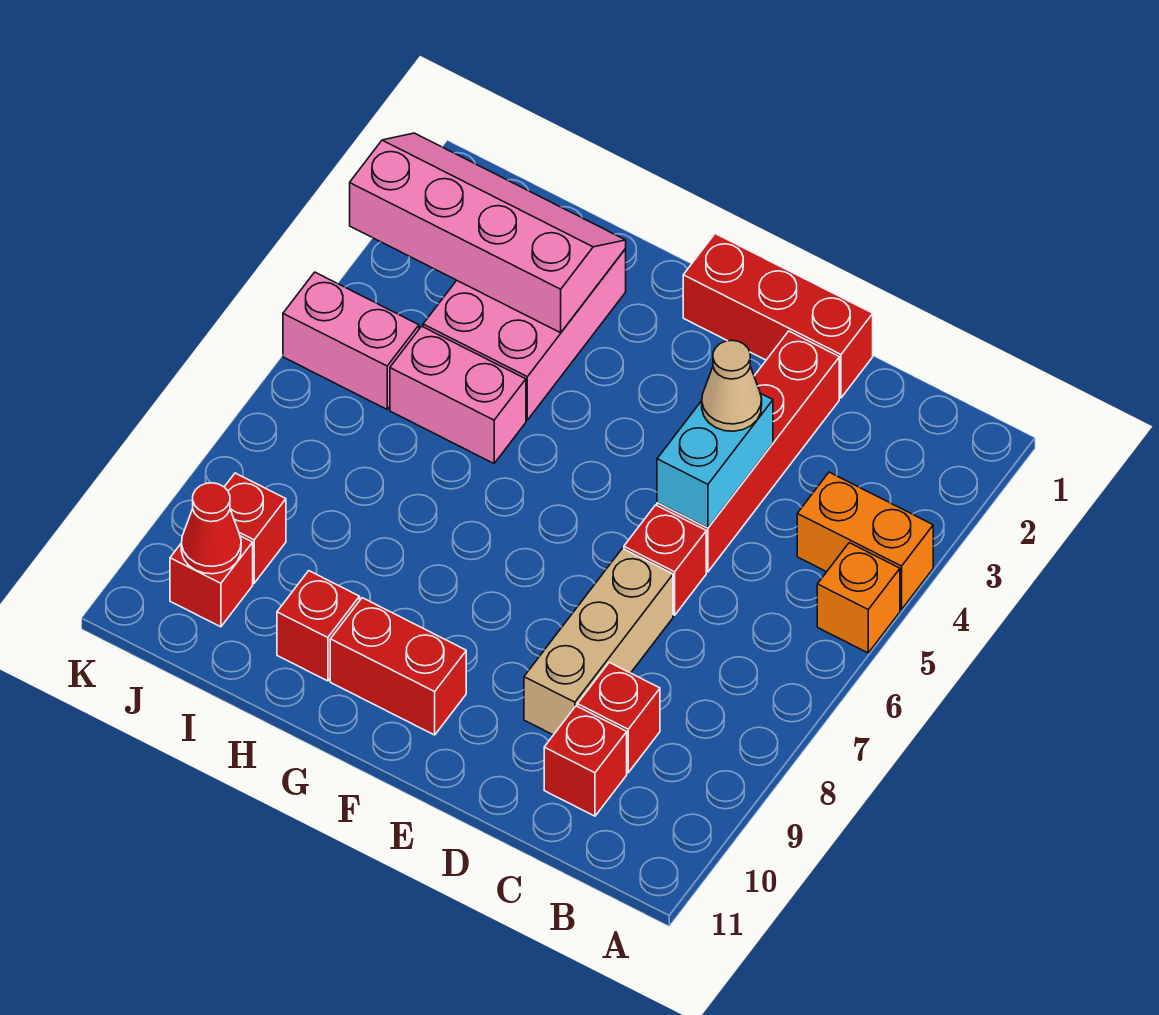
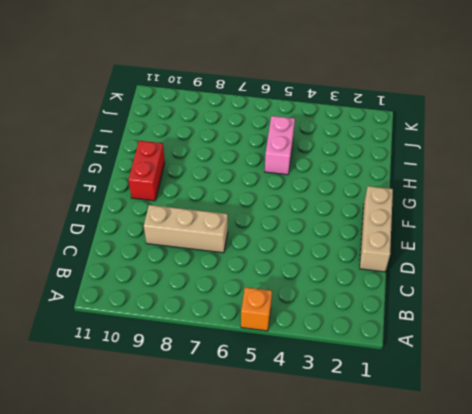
tan brick D1:F1 level 1 -> red brick D1:F1 level 1
none -> orange brick A4:B4 level 1
none -> red brick C9 level 1
none -> red brick C10 level 1

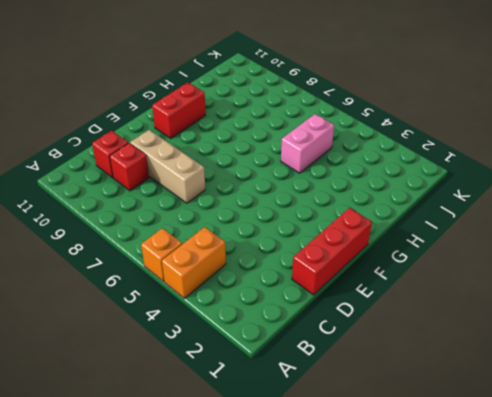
none -> red brick D2:D5 level 1
none -> red brick D6 level 1
none -> pink brick H2:I4 level 1

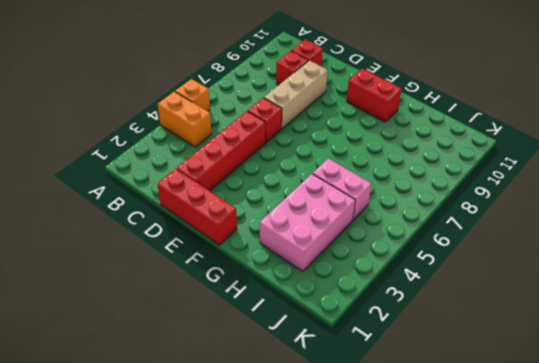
none -> red brick H10 level 1
none -> pink brick J5:K5 level 1
none -> red brick J9 level 1

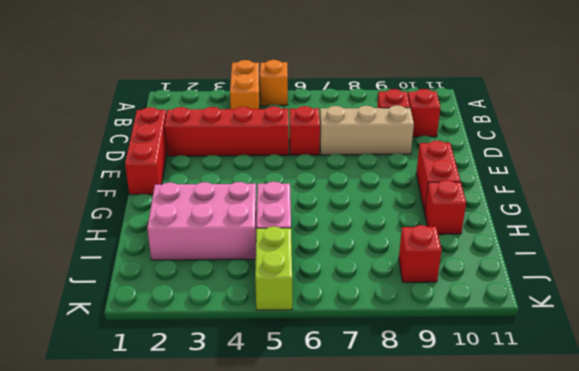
lime brick J5:K5 level 1 -> pink brick J5:K5 level 1
none -> red brick J10 level 1
none -> cyan brick D4:D5 level 2
none -> pink slope H2:K3 level 2 top 3

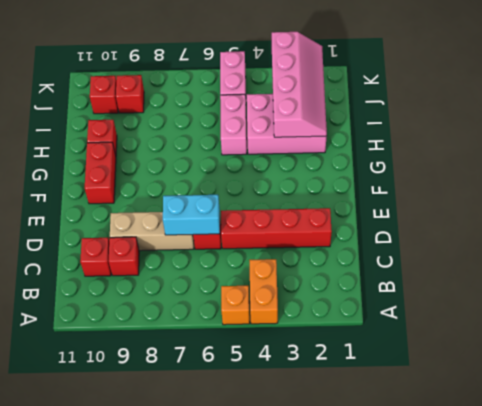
cyan brick D6:D7 level 2 -> cyan brick D4:D5 level 2
none -> red brick D1:F1 level 1
none -> red cone J10 level 2
none -> tan cone D4 level 3

